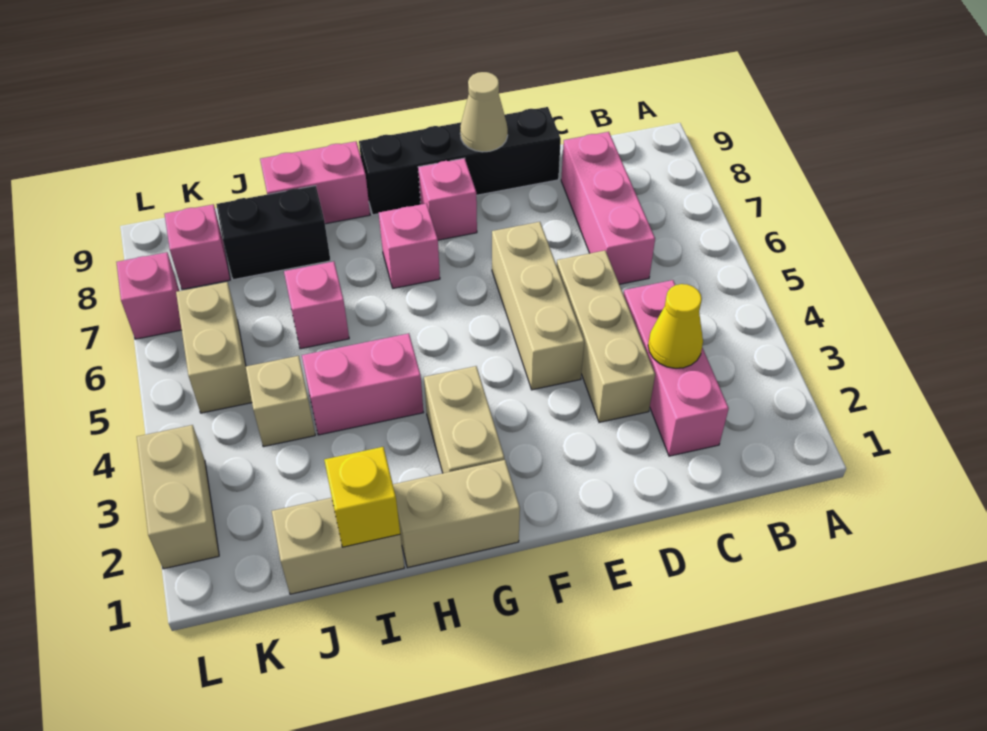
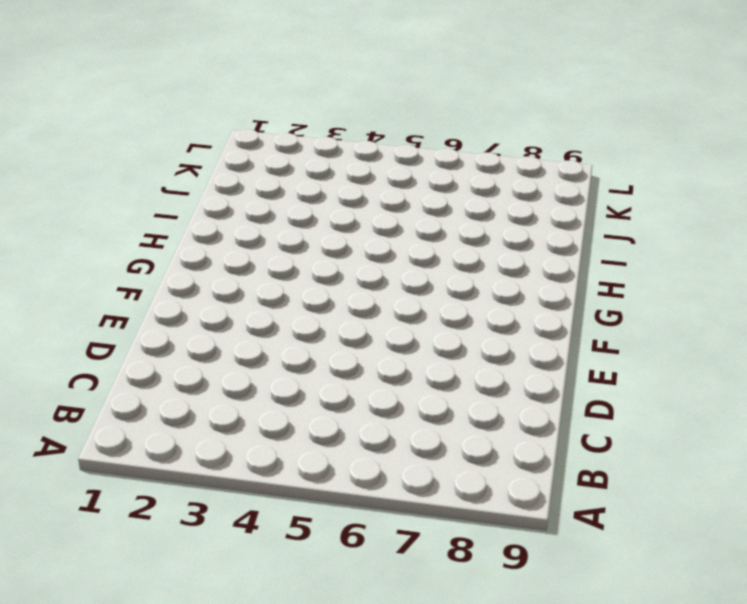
none -> pink brick C2:C4 level 1
none -> pink brick C6:C8 level 1
none -> tan brick D3:D5 level 1

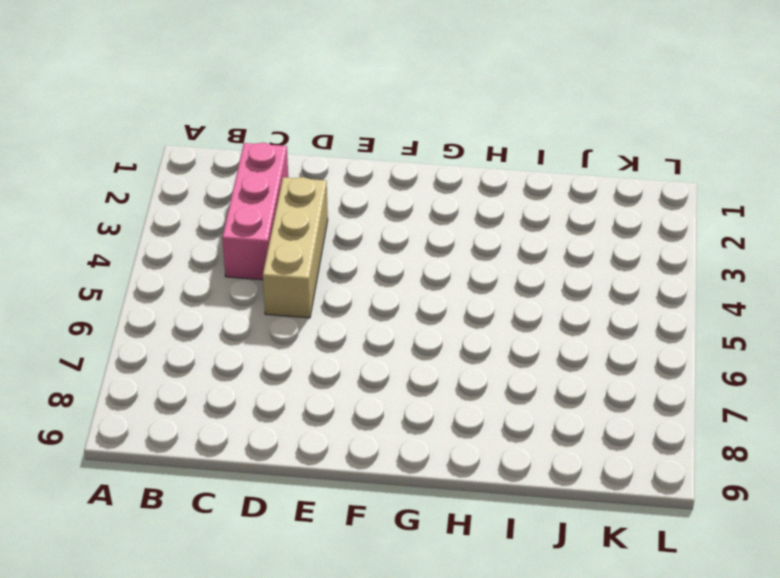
none -> pink brick C6:C8 level 1
none -> black brick D9:G9 level 1
none -> tan brick E4:E6 level 1

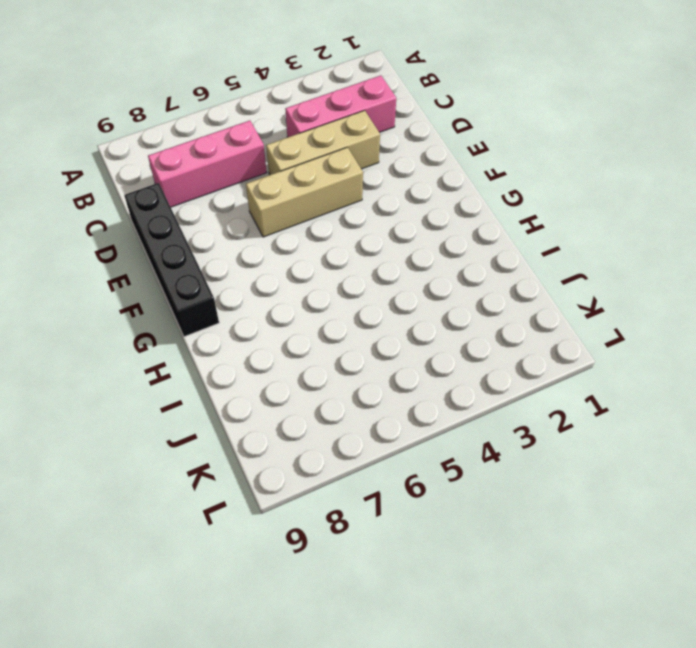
none -> pink brick F8 level 1
none -> tan brick G1:H1 level 1
none -> tan brick G2:G3 level 1

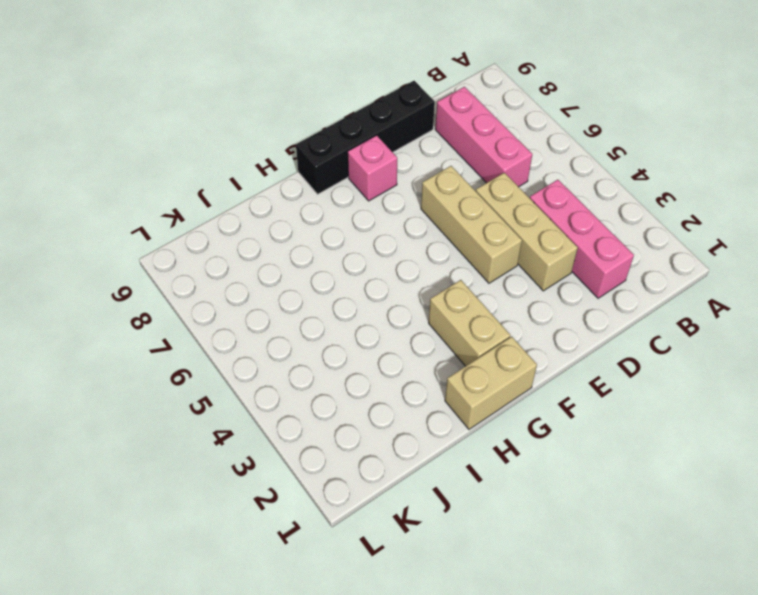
none -> pink brick G7 level 1
none -> pink brick H4:I4 level 1
none -> pink brick H9:I9 level 1

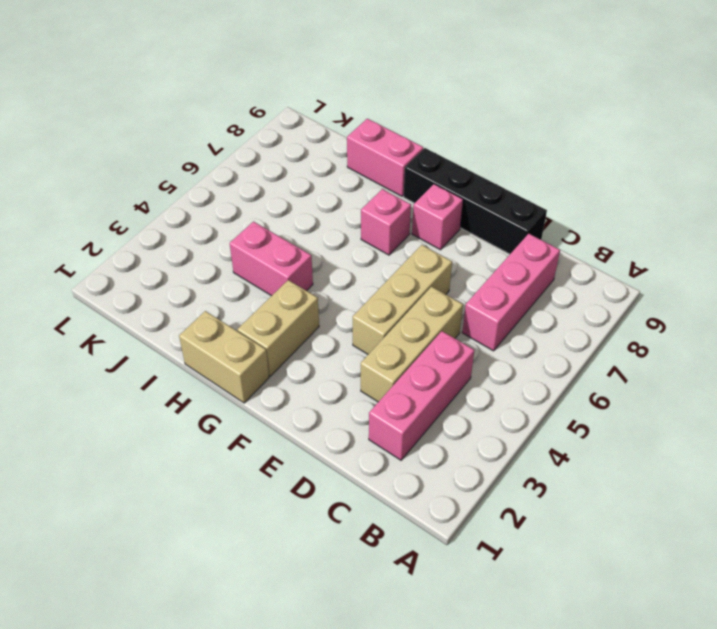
none -> tan brick I1:J1 level 1
none -> pink brick I6 level 1
none -> black brick I8:J8 level 1

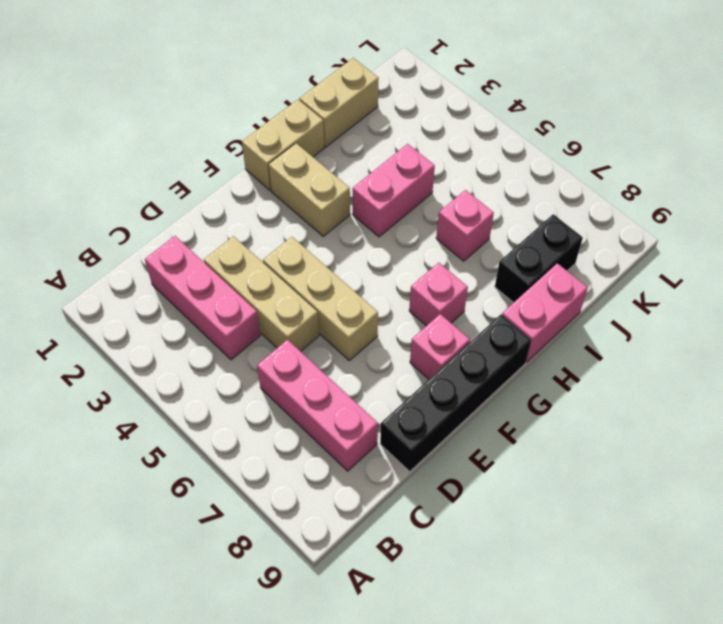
none -> tan brick J4 level 1
none -> tan brick K5:K6 level 1
none -> pink brick K8 level 1

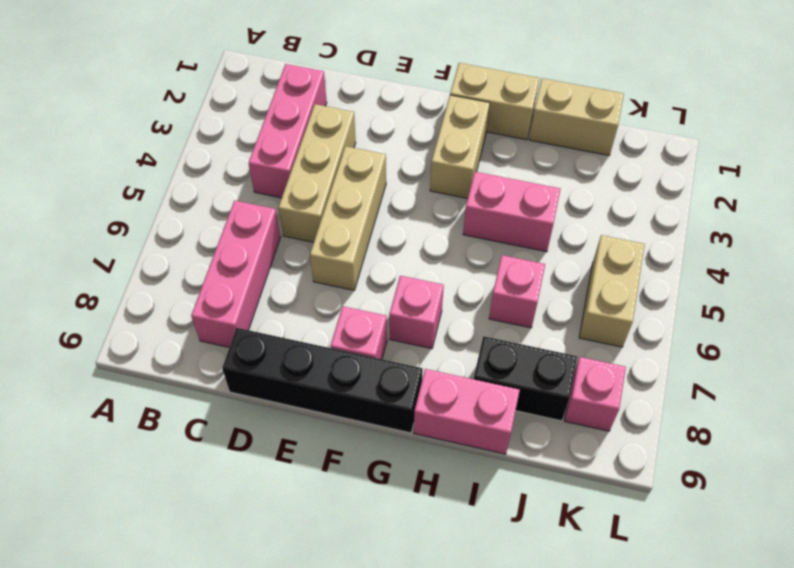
none -> tan brick J4 level 1
none -> tan brick L2:L3 level 1
none -> pink brick L7 level 1

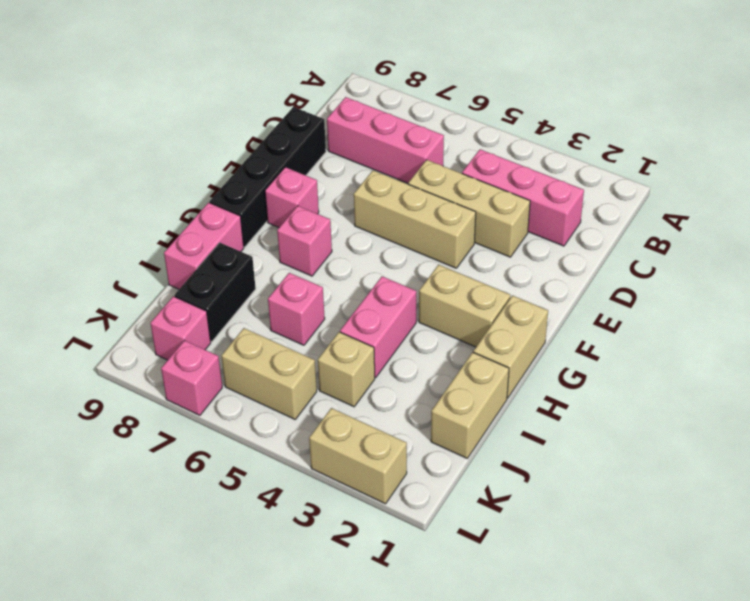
none -> yellow cone C3 level 2
none -> tan cone E9 level 2
none -> yellow brick I1 level 2

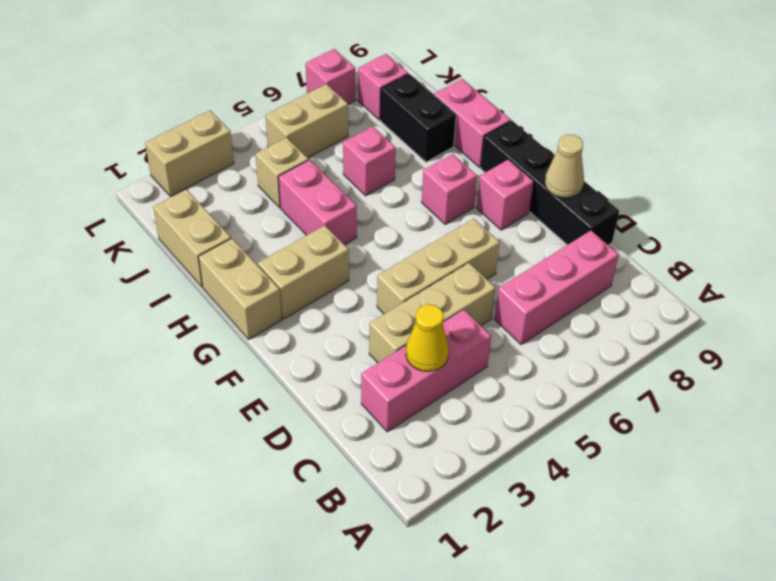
none -> yellow brick I1 level 2

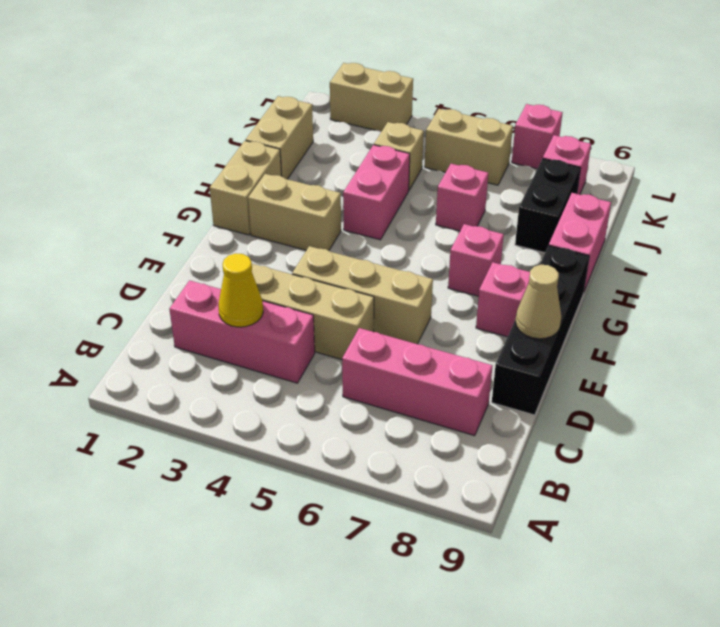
none -> yellow brick I1 level 2

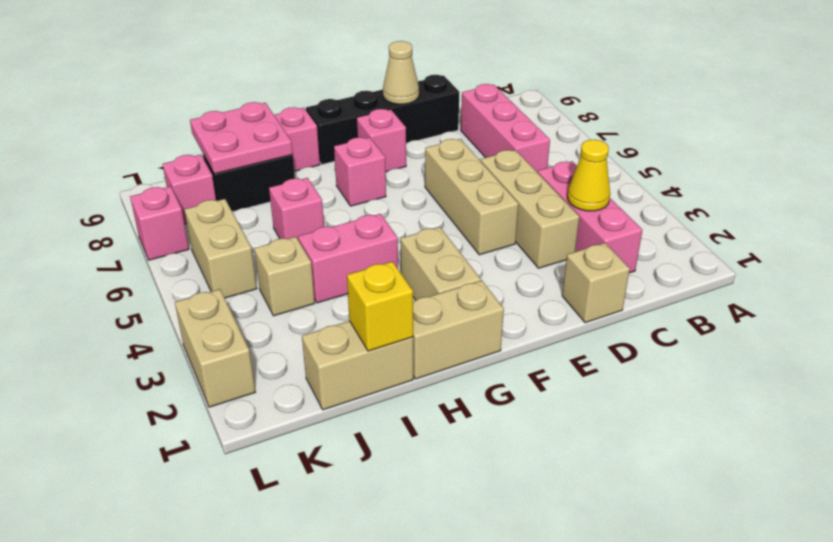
tan brick D1 level 1 -> none
pink plate I8:J9 level 2 -> none

